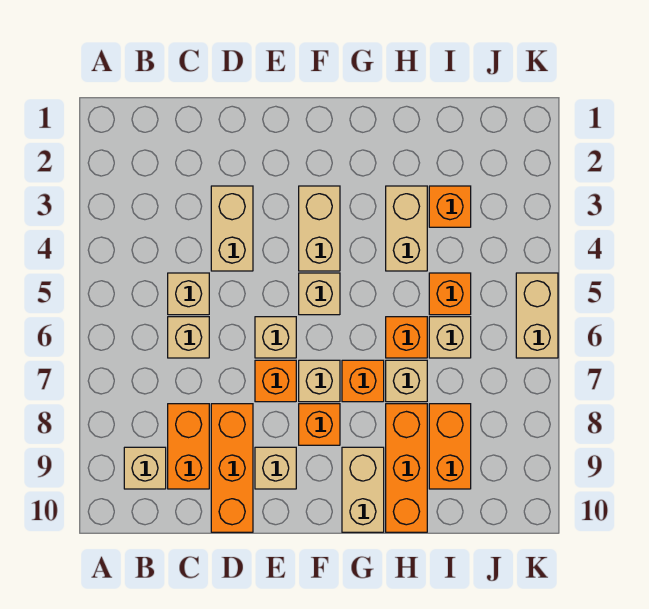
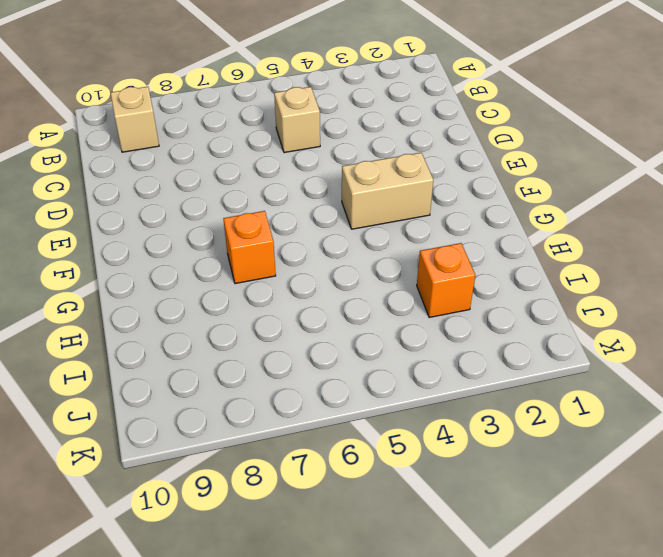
none -> tan brick C6 level 1
none -> orange brick C8:C9 level 1
none -> tan brick D3:D4 level 1

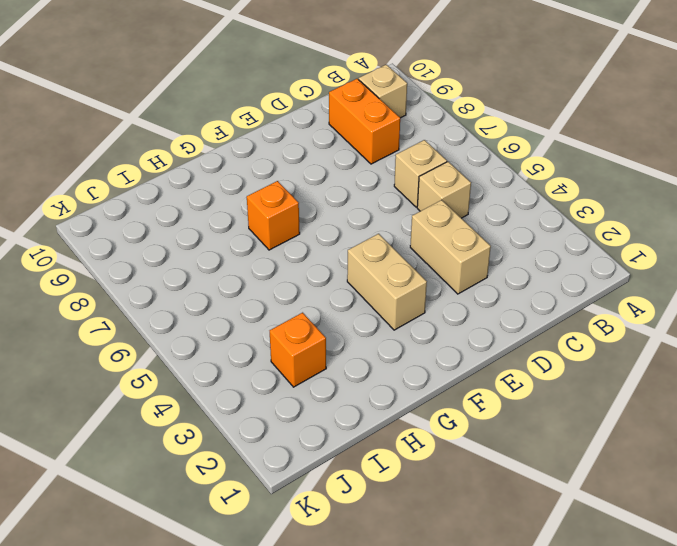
none -> orange brick D8:D10 level 1
none -> tan brick E6 level 1
none -> orange brick E7 level 1

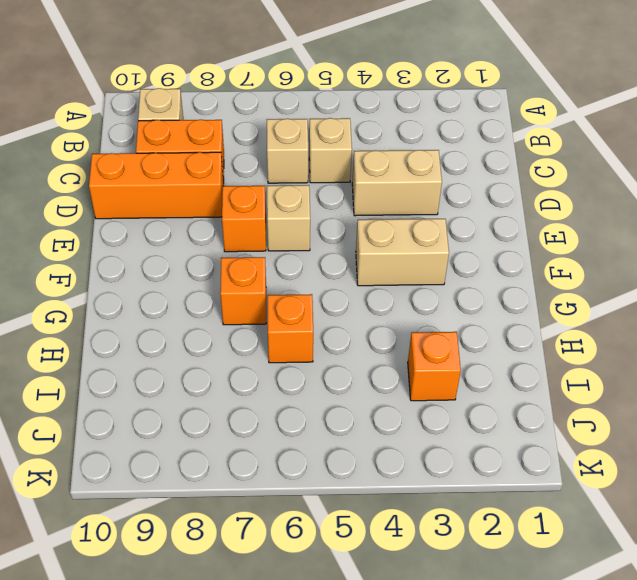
none -> tan brick E9 level 1
none -> tan brick F5 level 1
none -> tan brick F7 level 1

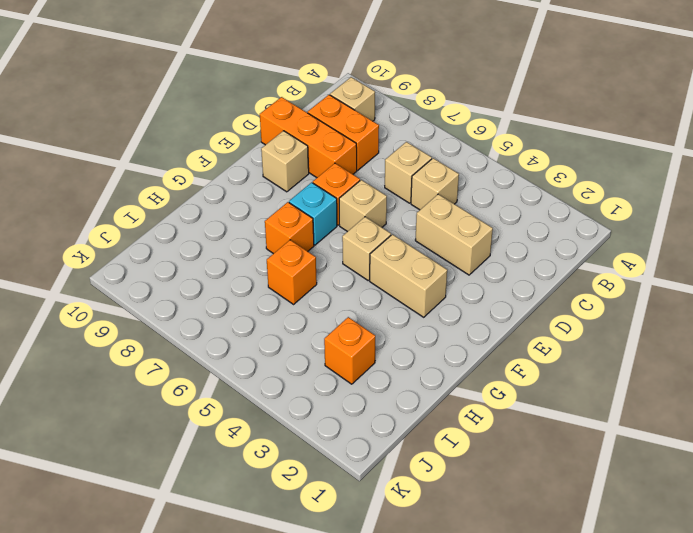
cyan brick F7 level 1 -> tan brick F7 level 1
none -> orange brick F8 level 1
none -> tan brick G9:G10 level 1
none -> tan brick H3:H4 level 1

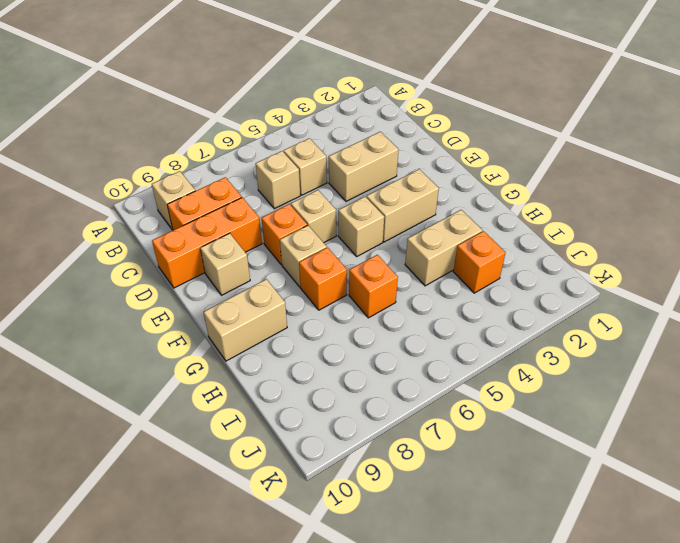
none -> orange brick F8 level 1
none -> tan brick H7 level 1
none -> orange brick H8:H10 level 1

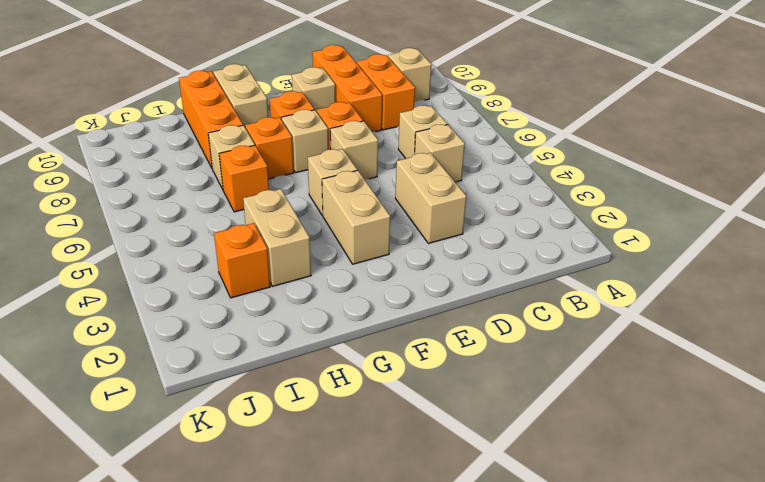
none -> orange brick I5 level 1
none -> tan brick I6 level 1
none -> orange brick I8:I9 level 1

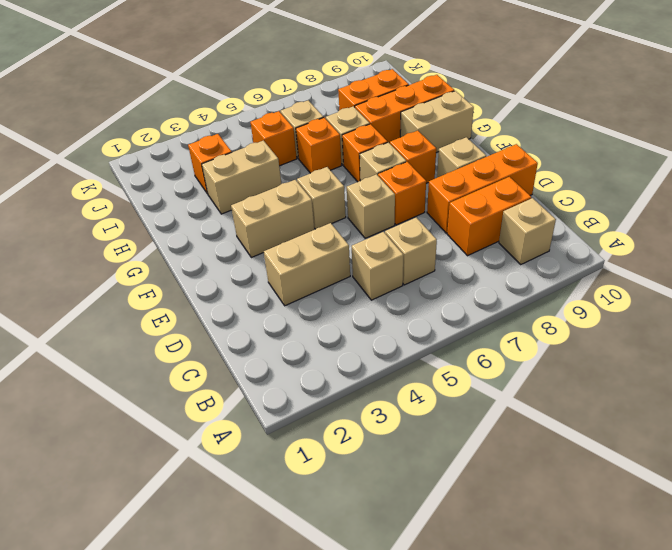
none -> tan brick K5:K6 level 1

